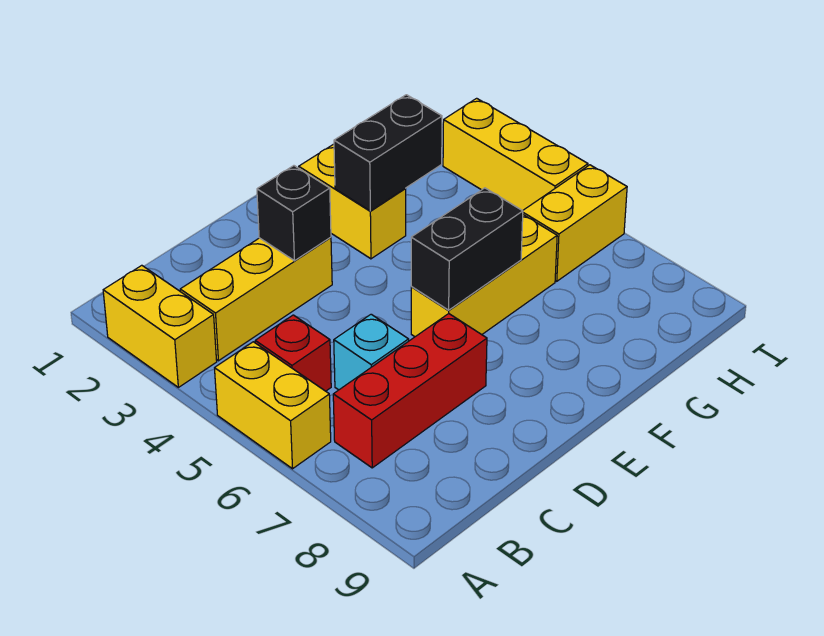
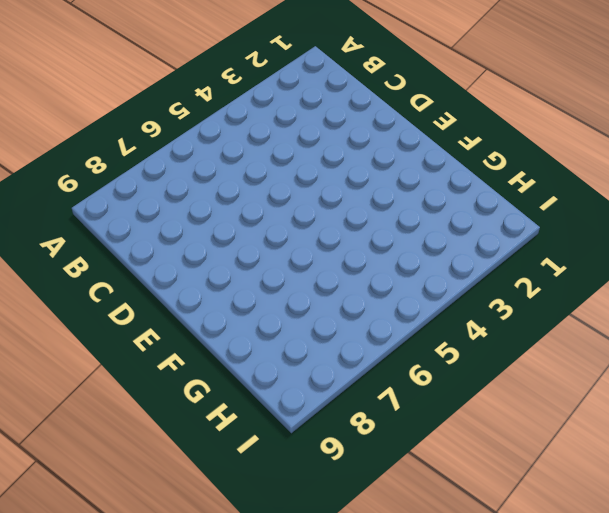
none -> yellow brick A2:A3 level 1
none -> yellow brick A5:A6 level 1
none -> yellow brick B3:D3 level 1

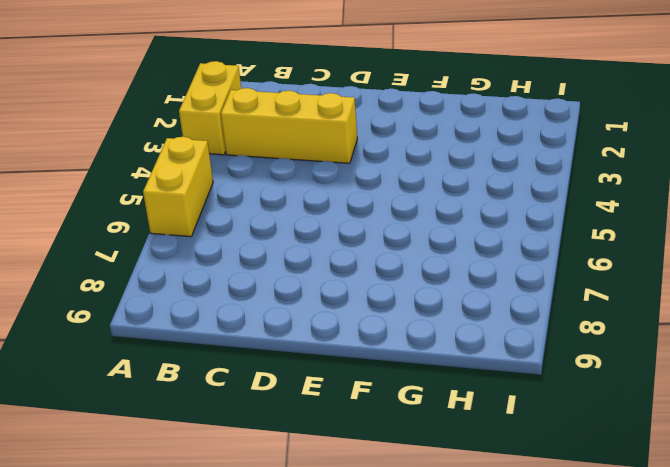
none -> red brick B5 level 1
none -> red brick B7:D7 level 1
none -> cyan brick C6 level 1

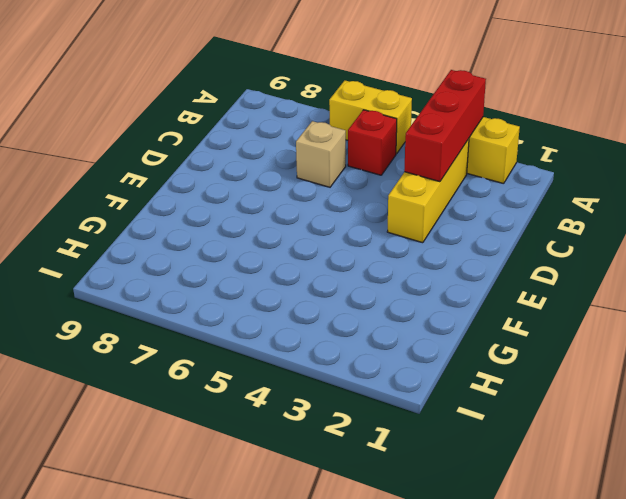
red brick A3:C3 level 2 -> red brick B7:D7 level 1
tan brick C6 level 1 -> cyan brick C6 level 1
none -> yellow brick E6:G6 level 1
none -> yellow brick F2:F3 level 1
none -> yellow brick H6:I6 level 1

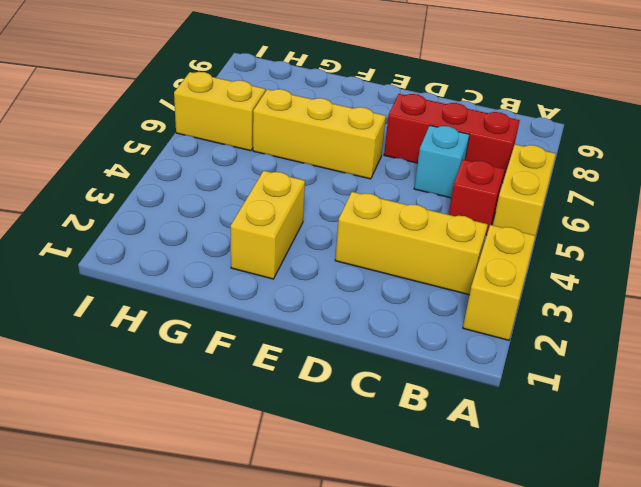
none -> yellow brick I3:I5 level 1
none -> black brick D3 level 2
none -> black brick E6:F6 level 2

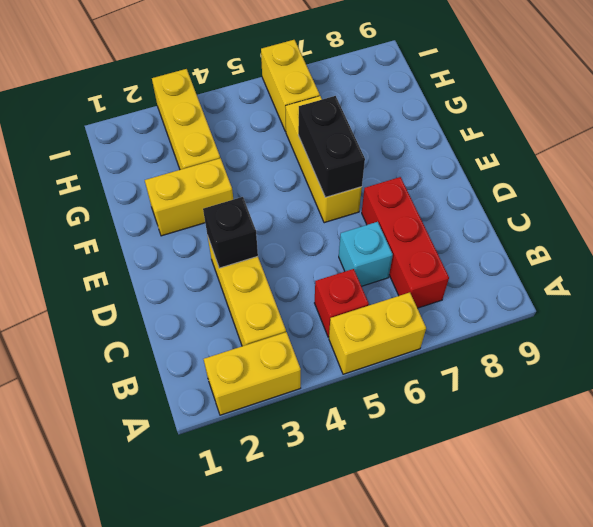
yellow brick G3:I3 level 1 -> yellow brick I3:I5 level 1
none -> black brick F3:G3 level 2

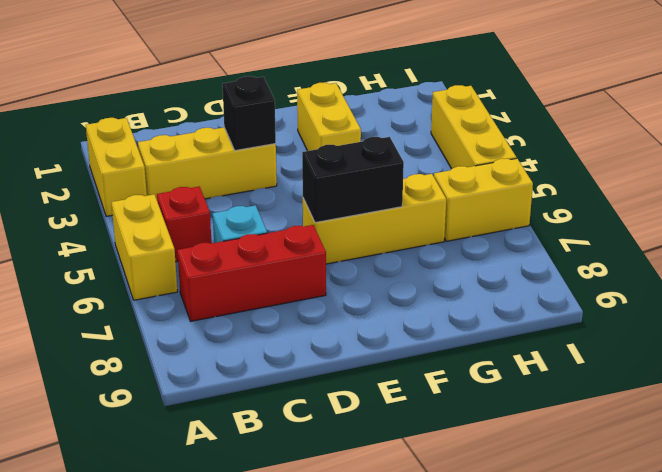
none -> black brick F3:G3 level 2

